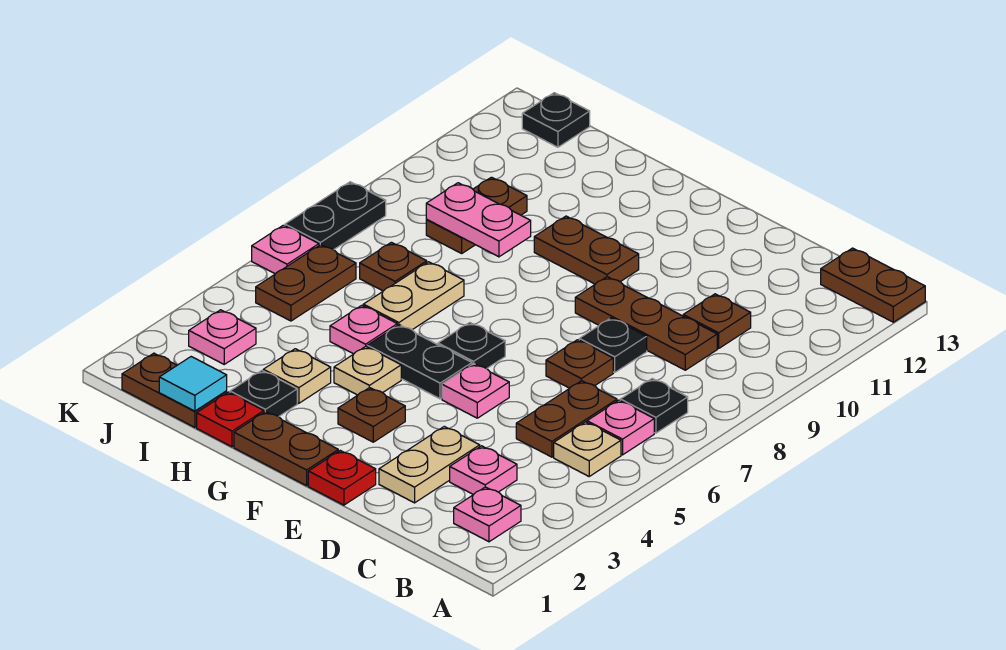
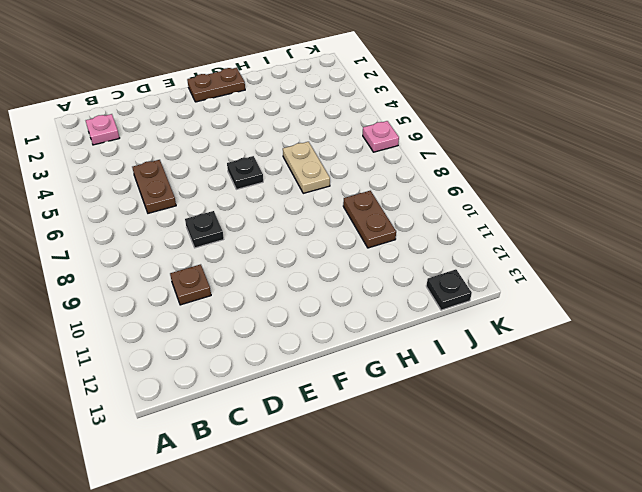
none -> brown plate A13:B13 level 1
none -> tan plate B5 level 1
none -> pink plate B6 level 1
none -> black plate B7 level 1

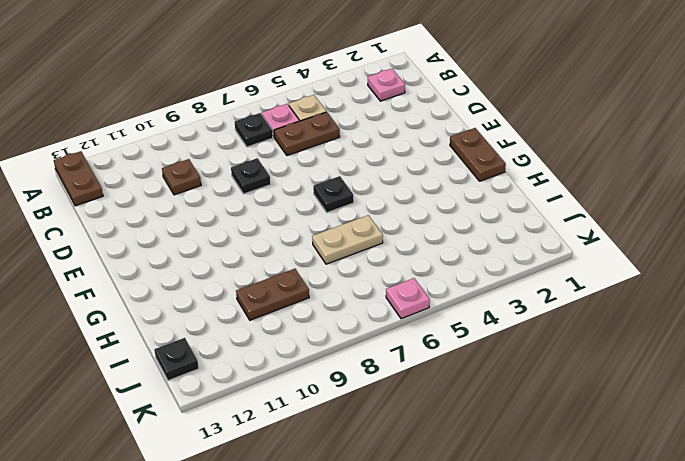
none -> pink plate C3 level 1
none -> brown plate C9:E9 level 1
none -> tan plate D2:D3 level 1
none -> brown plate D7 level 1

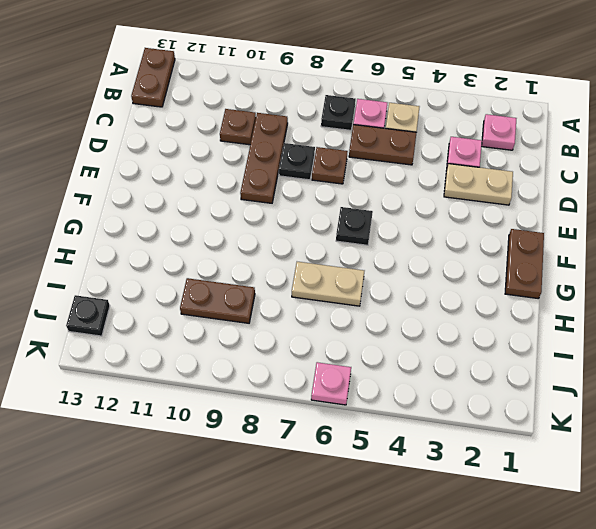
none -> red plate E1 level 1
none -> pink plate E5 level 1
none -> brown plate F3 level 1
none -> black plate F5:G5 level 1

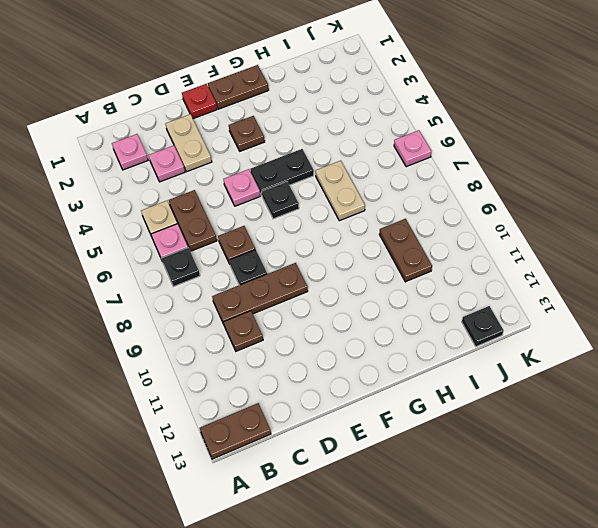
none -> brown plate F10:G10 level 1
none -> tan plate G4 level 1
none -> red plate H1 level 1
none -> black plate H2 level 1

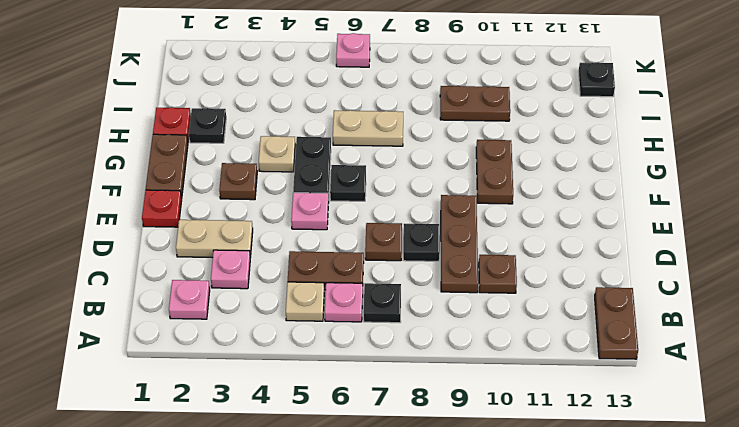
none -> tan plate H3 level 1
none -> pink plate H5 level 1
none -> brown plate I1:J1 level 1
none -> brown plate I7 level 1

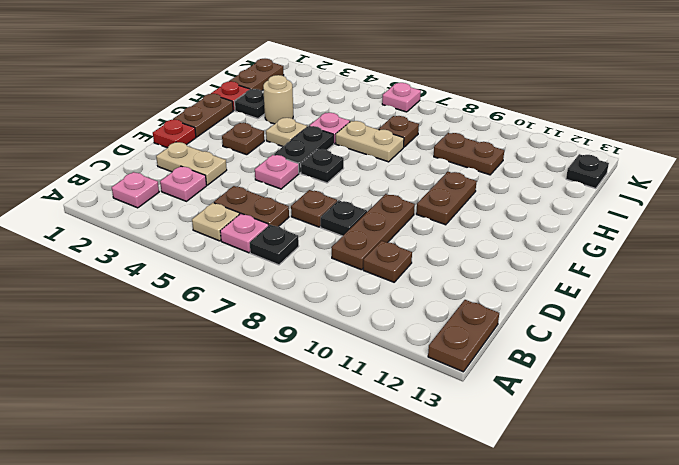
tan round brick H3 level 1 -> tan plate H3 level 1
none -> pink plate J3 level 1
none -> brown plate J5:J6 level 1
none -> black plate K7:K8 level 1
none -> pink plate H9:I9 level 2

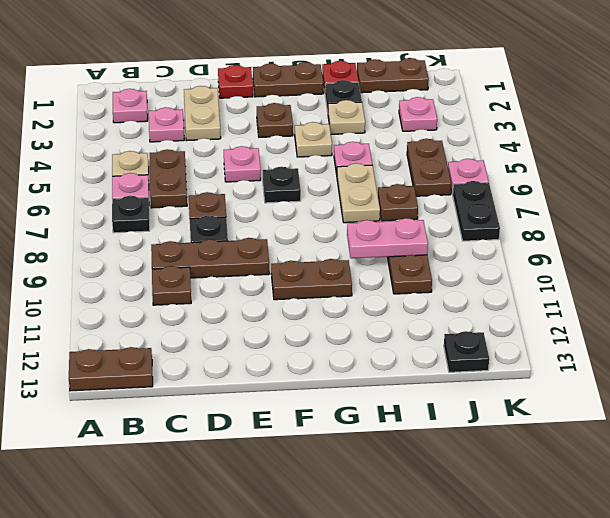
none -> black plate F5:G5 level 1
none -> cyan tile I1 level 2

